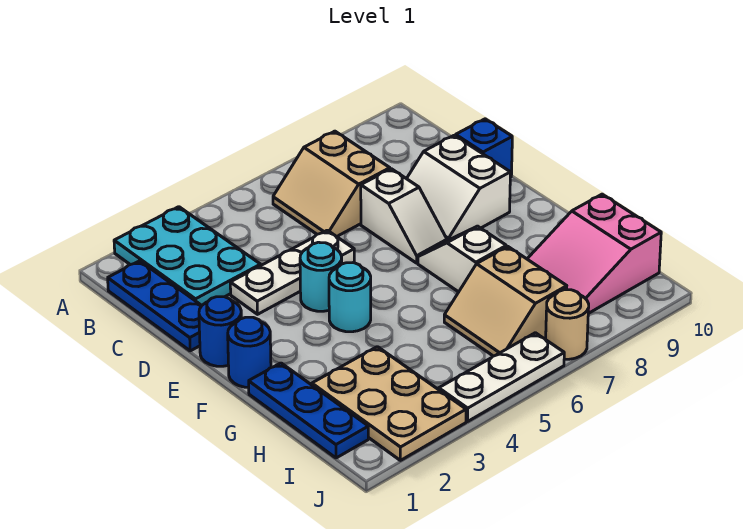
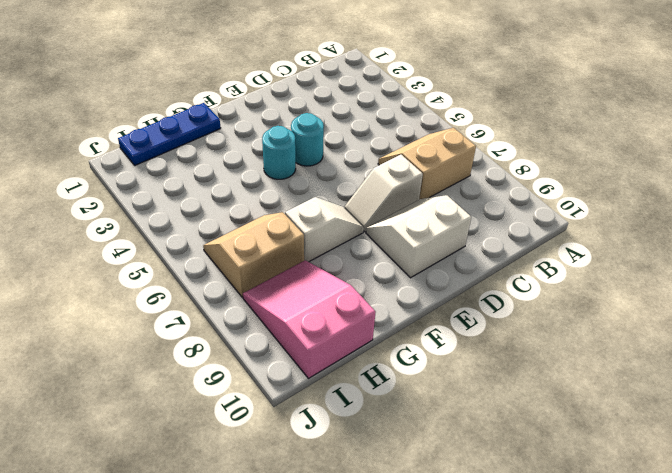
none -> cyan plate A2:C3 level 1
none -> blue plate B1:D1 level 1
none -> white plate D3:D5 level 1

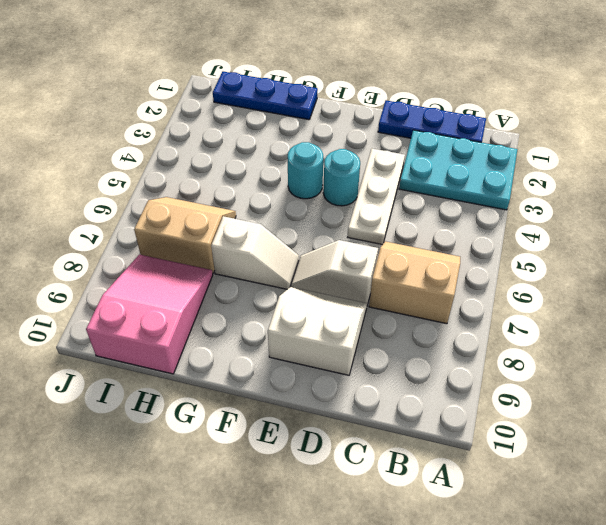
none -> blue brick D10 level 1
none -> blue round brick E1 level 1
none -> blue round brick F1 level 1

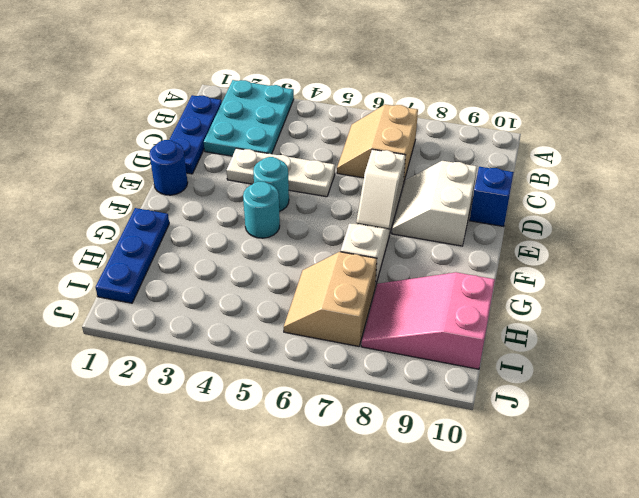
none -> blue round brick F1 level 1
none -> tan plate H2:J3 level 1
none -> white plate J4:J6 level 1

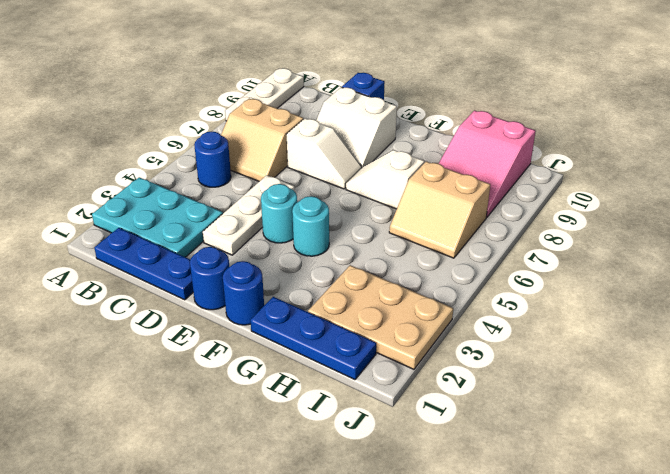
white plate A8:A10 level 1 -> white plate J4:J6 level 1
blue round brick B5 level 1 -> none
none -> tan round brick J7 level 1

